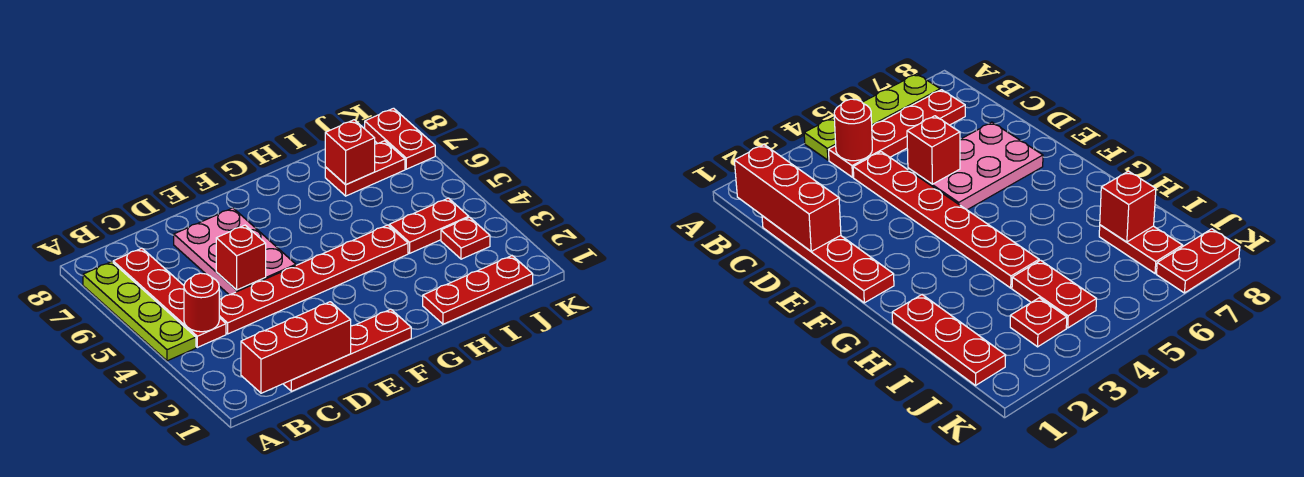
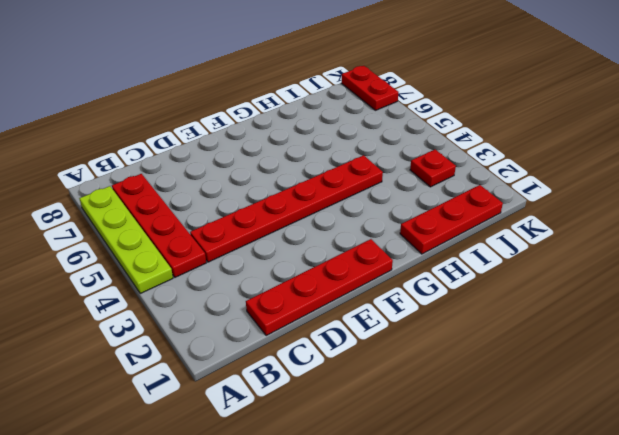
none -> pink plate D5:E7 level 1
none -> red plate I4:J4 level 1
none -> red plate I7:J7 level 1

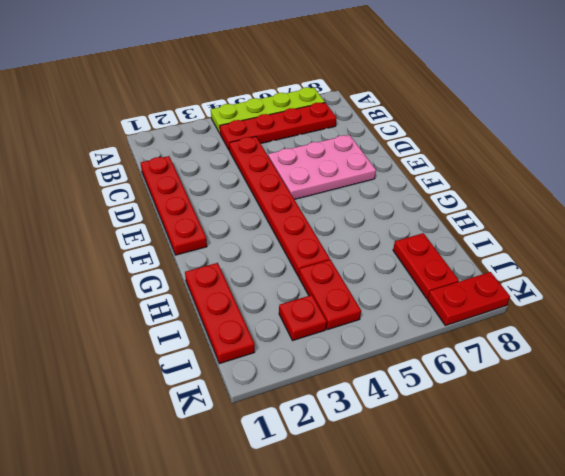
none -> red brick B1:D1 level 2
none -> red round brick B4 level 2
none -> red brick D5 level 2

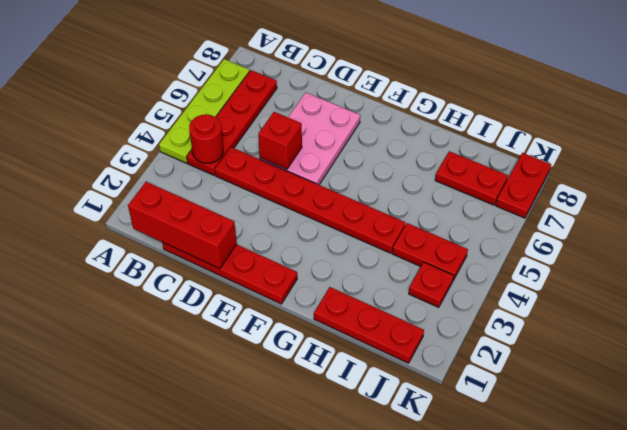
none -> red brick I7 level 2

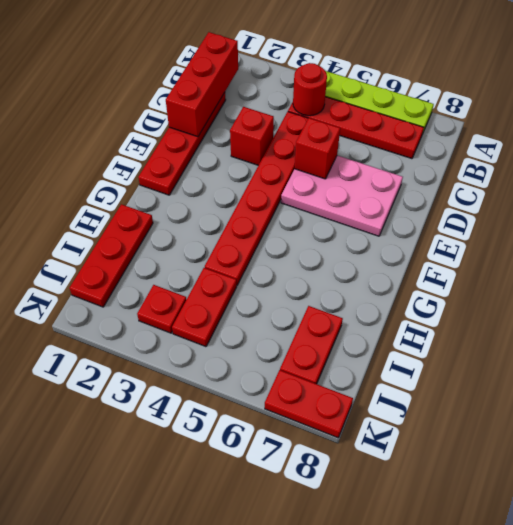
red brick D3 level 1 -> red brick I7 level 2

